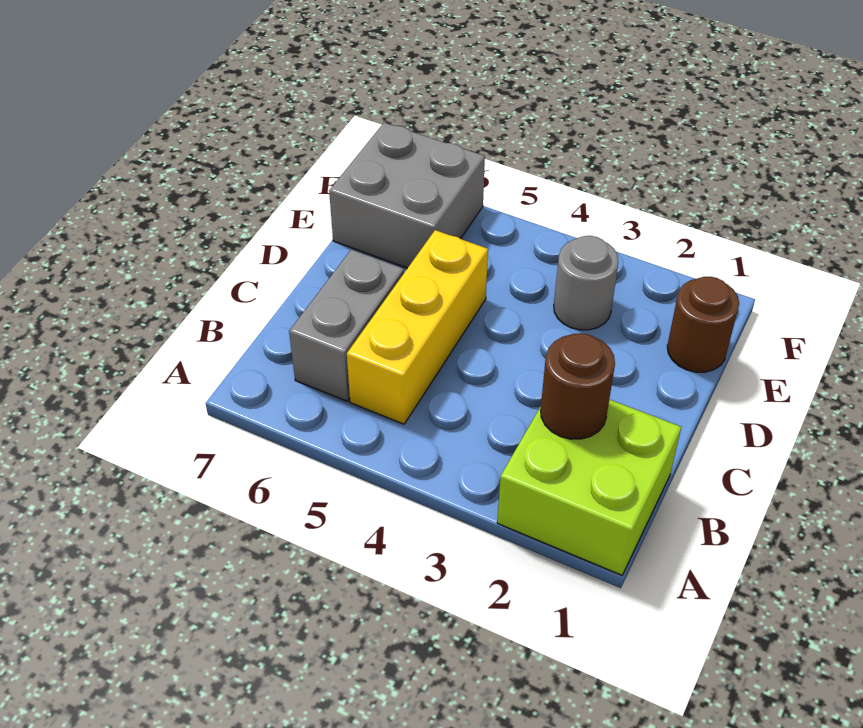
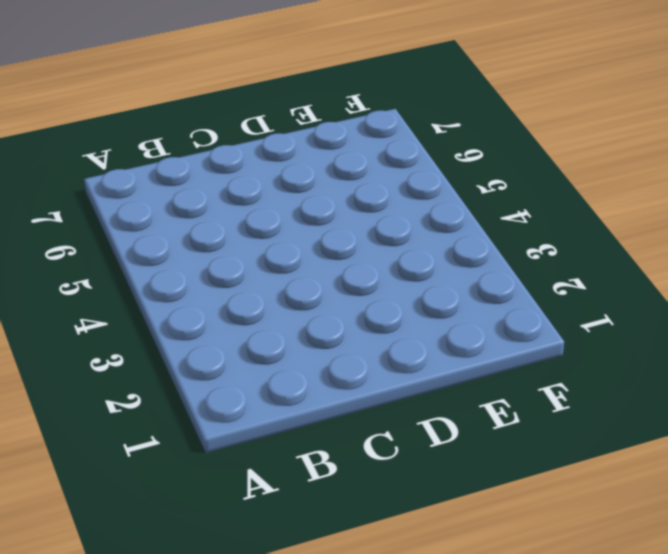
none -> lime brick A1:B2 level 1
none -> yellow brick B5:D5 level 1

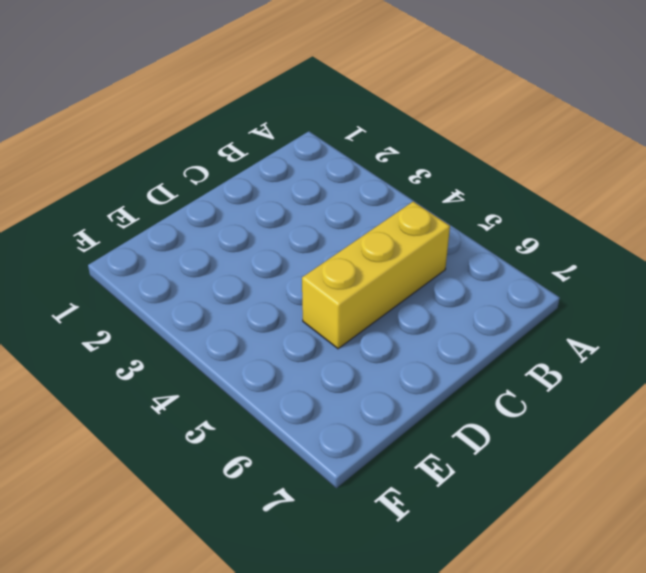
none -> lime brick A1:B2 level 1
none -> grey brick B6:C6 level 1

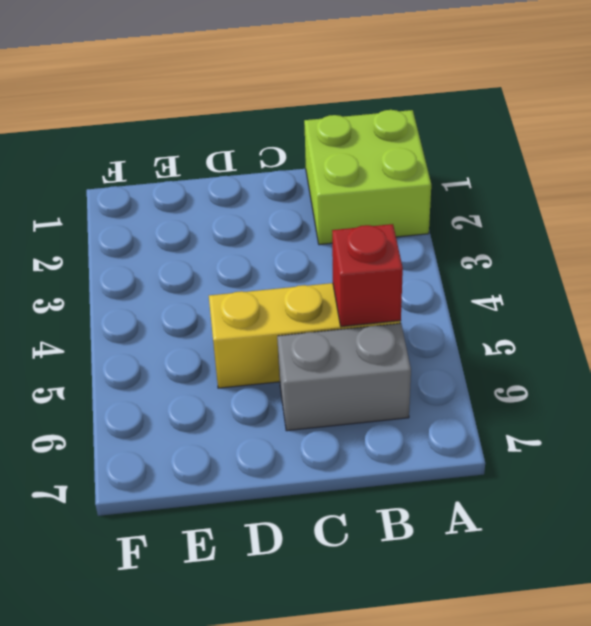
red brick B5 level 2 -> none
none -> brown round brick E1 level 1
none -> grey round brick E3 level 1

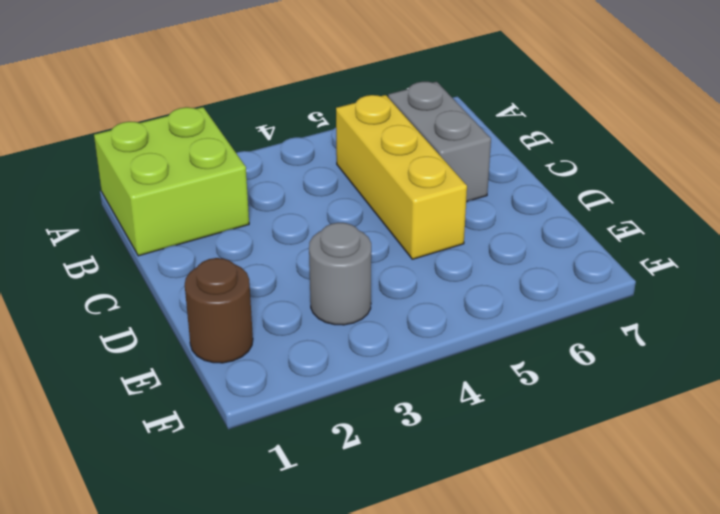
none -> grey brick E6:F7 level 1
none -> brown round brick B2 level 2

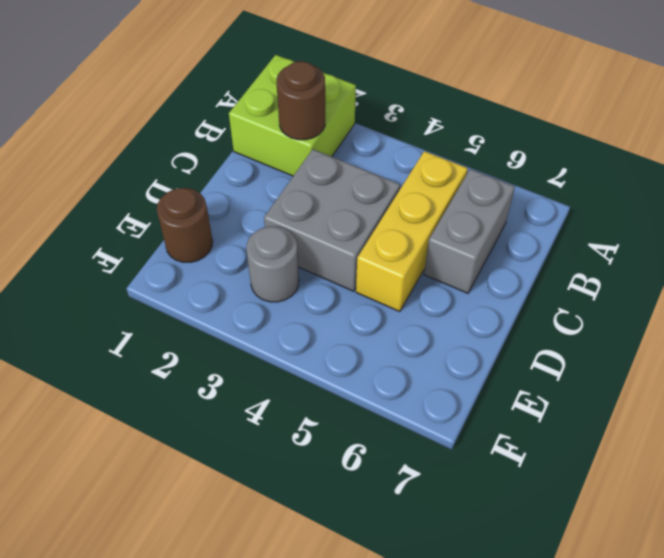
grey brick C3:D4 level 1 -> grey brick E6:F7 level 1

